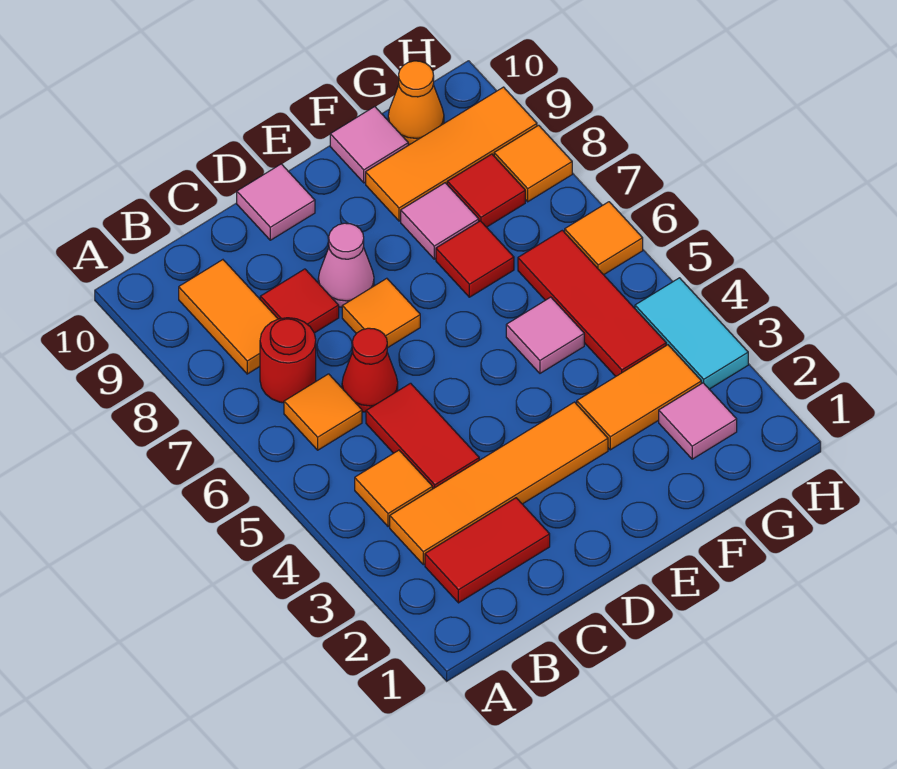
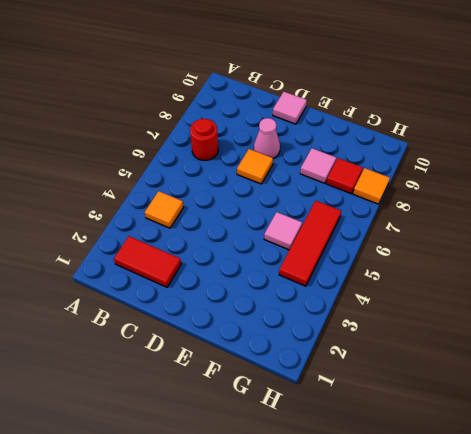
none -> orange tile B3:E3 level 1
none -> orange tile B6 level 1
none -> orange tile B8:B9 level 1

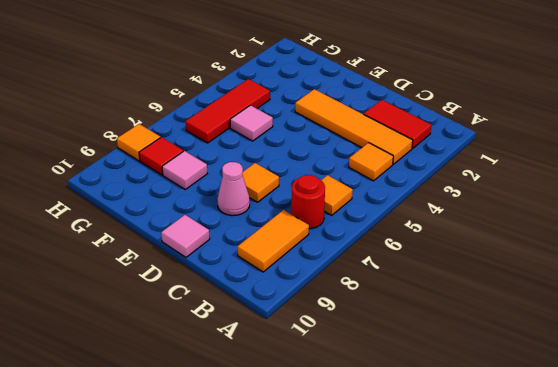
none -> red tile C4:C5 level 1
none -> red cone C6 level 1
none -> red tile C8 level 1

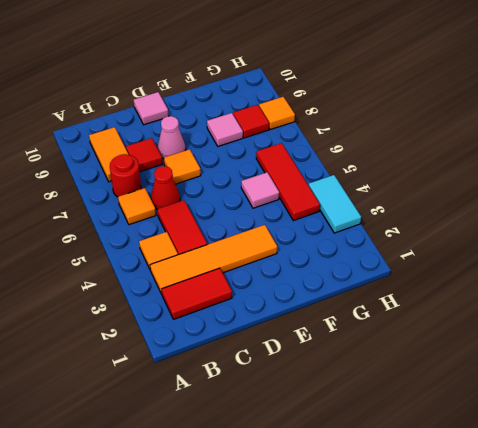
none -> orange tile F3:G3 level 1
none -> red tile F7 level 1
none -> orange tile F9:H9 level 1

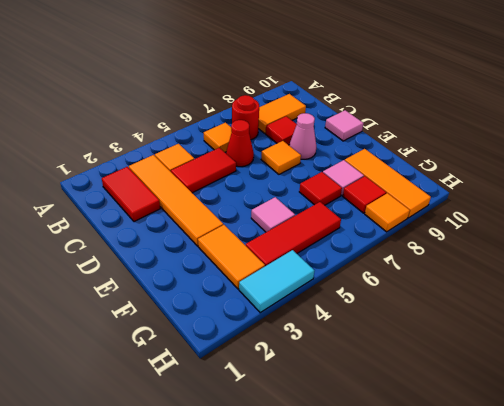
none -> pink tile F10 level 1
none -> pink tile G2 level 1
none -> orange cone G10 level 1

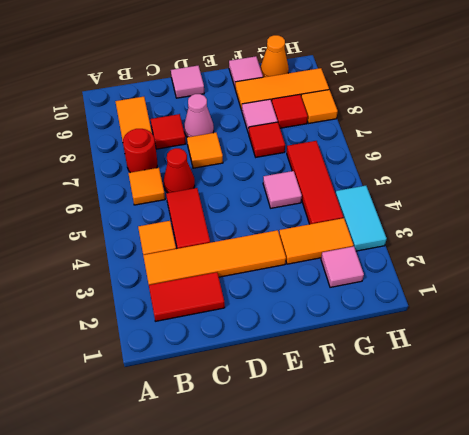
none -> orange tile H6 level 1

